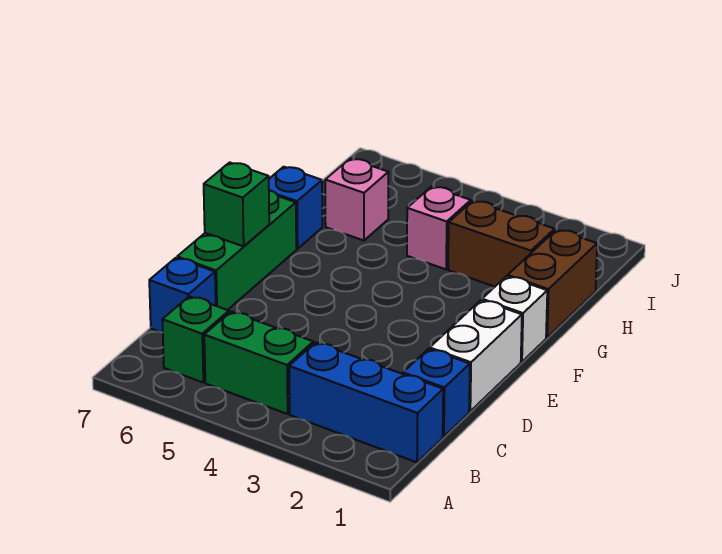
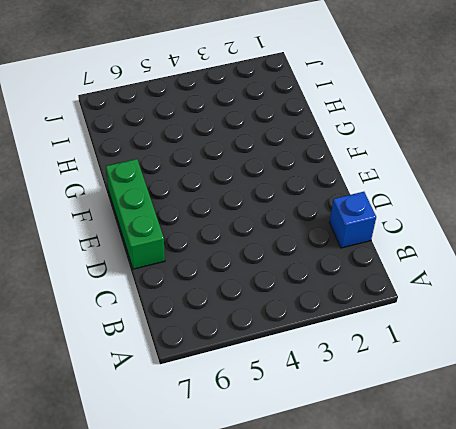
none -> blue brick B1:B3 level 1
none -> green brick B4:B5 level 1
none -> green brick B6 level 1

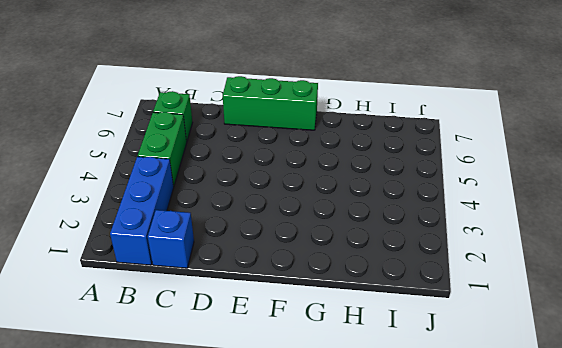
none -> blue brick C7 level 1
none -> white brick D1:E1 level 1
none -> white brick F1 level 1

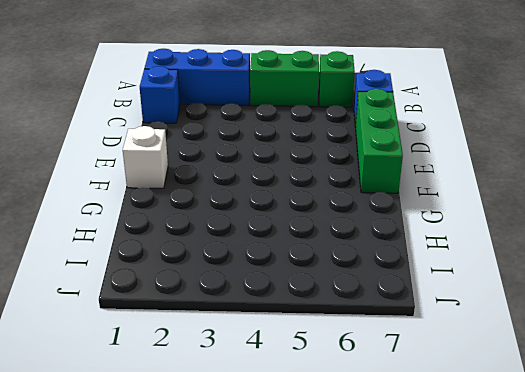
none -> white brick D1:E1 level 1
none -> brown brick G1:H1 level 1
none -> blue brick G7 level 1

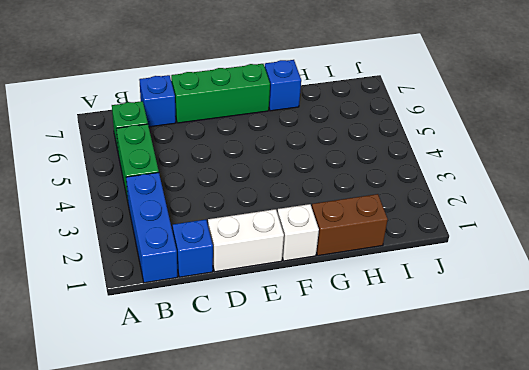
none -> brown brick H2:H3 level 1
none -> pink brick H4 level 1
none -> pink brick H6 level 1

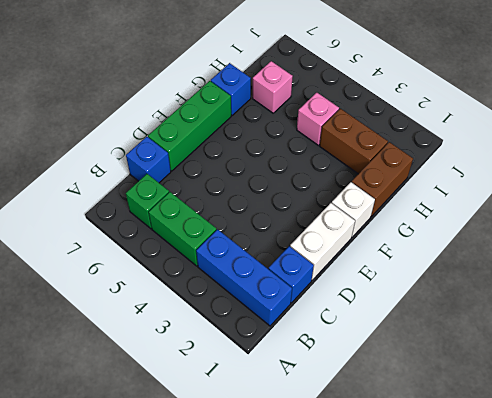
none -> green brick E7 level 2

